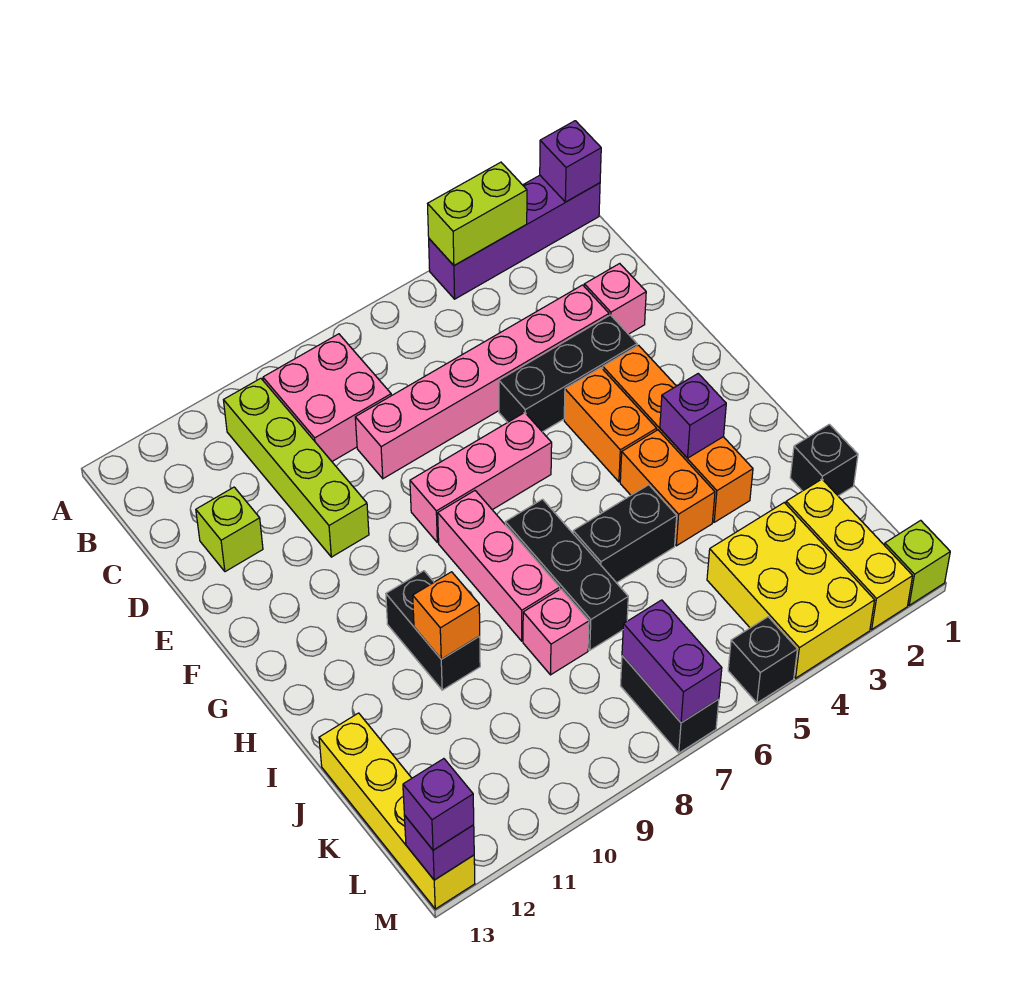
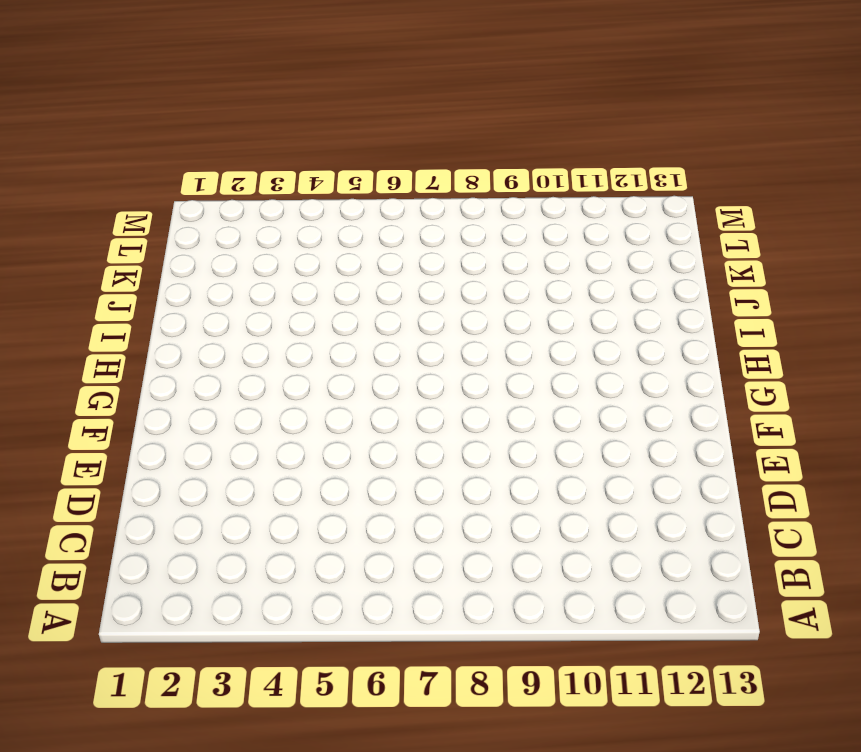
none -> purple brick A1:A4 level 1
none -> pink brick B8:C9 level 1
none -> lime brick B10:E10 level 1
none -> pink brick D2 level 1

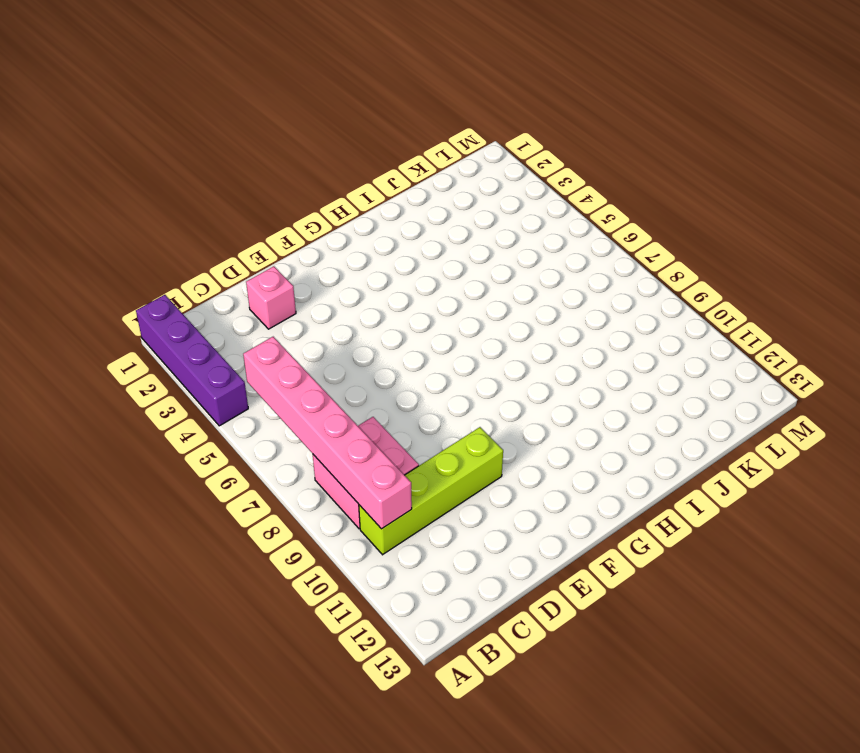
pink brick B5:B10 level 2 -> pink brick D3:D8 level 1
none -> lime brick D12 level 1
none -> black brick E3:E5 level 1
none -> orange brick F3:I3 level 1
none -> orange brick F4:G4 level 1

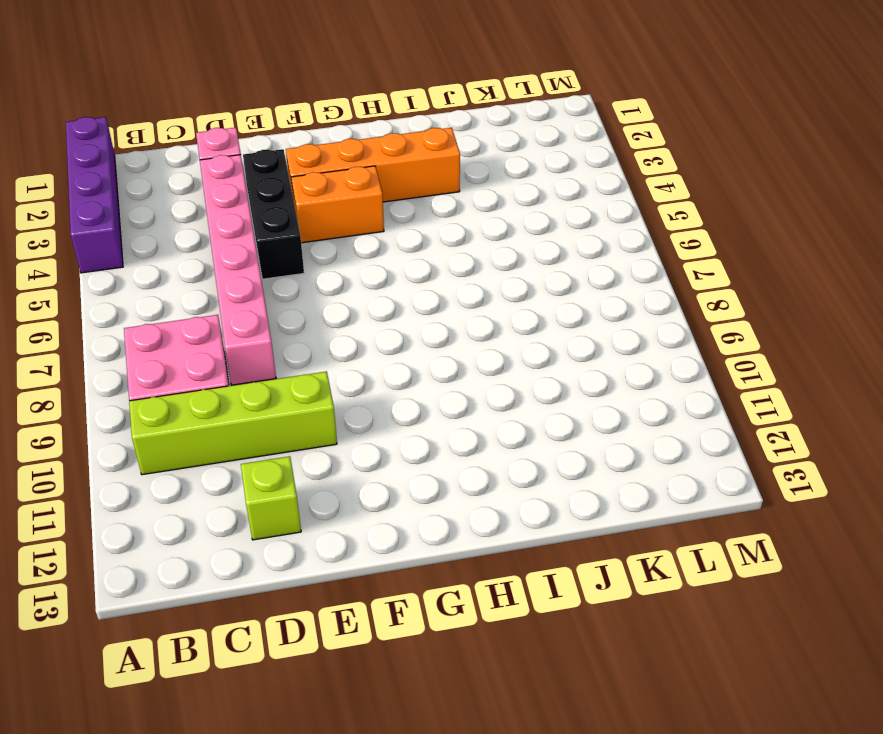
none -> pink brick F6:F8 level 1
none -> pink brick G8:I8 level 1
none -> orange brick H4:I4 level 1
none -> black brick H7:J7 level 1

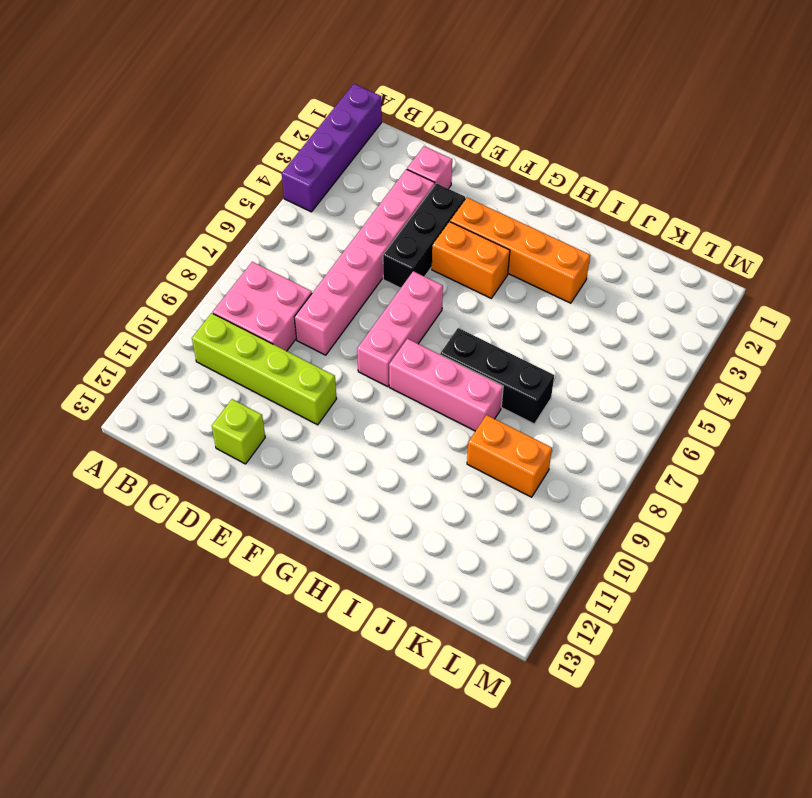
orange brick J9:K9 level 1 -> orange brick H4:I4 level 1
none -> black brick H10:I10 level 1
none -> black brick I5:I6 level 1
none -> black brick J1 level 1
none -> pink brick J8 level 1

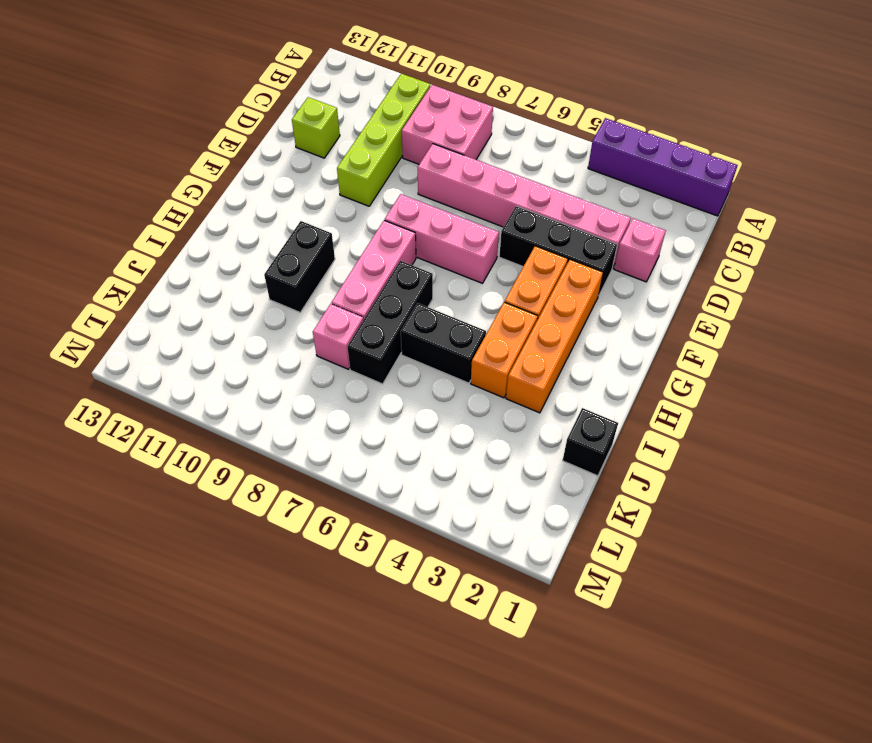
none -> yellow brick J13:M13 level 1
none -> yellow brick K2:M2 level 1
none -> yellow brick K3:M4 level 1
none -> black brick L7:M7 level 1

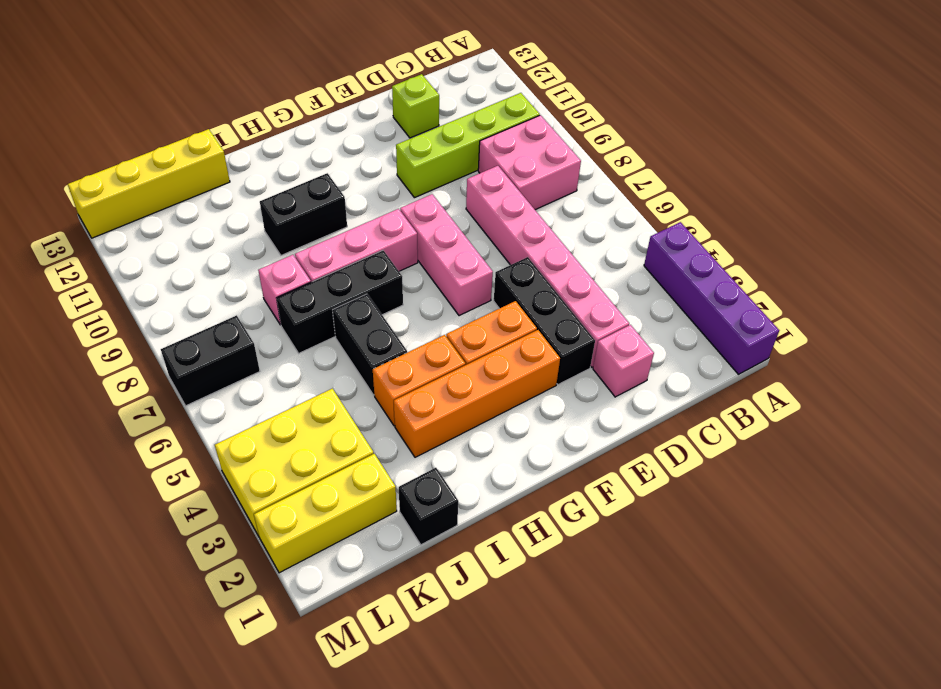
none -> lime brick M1 level 1
none -> black brick M5 level 1
none -> purple brick A1 level 2
none -> lime brick A3:A4 level 2

